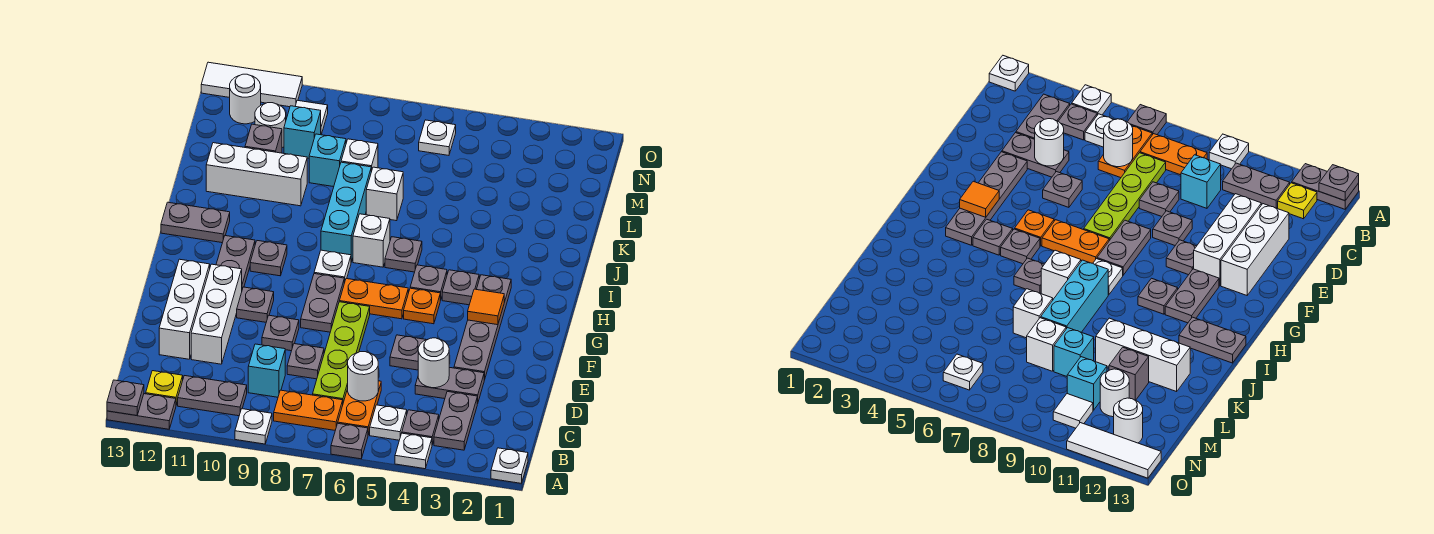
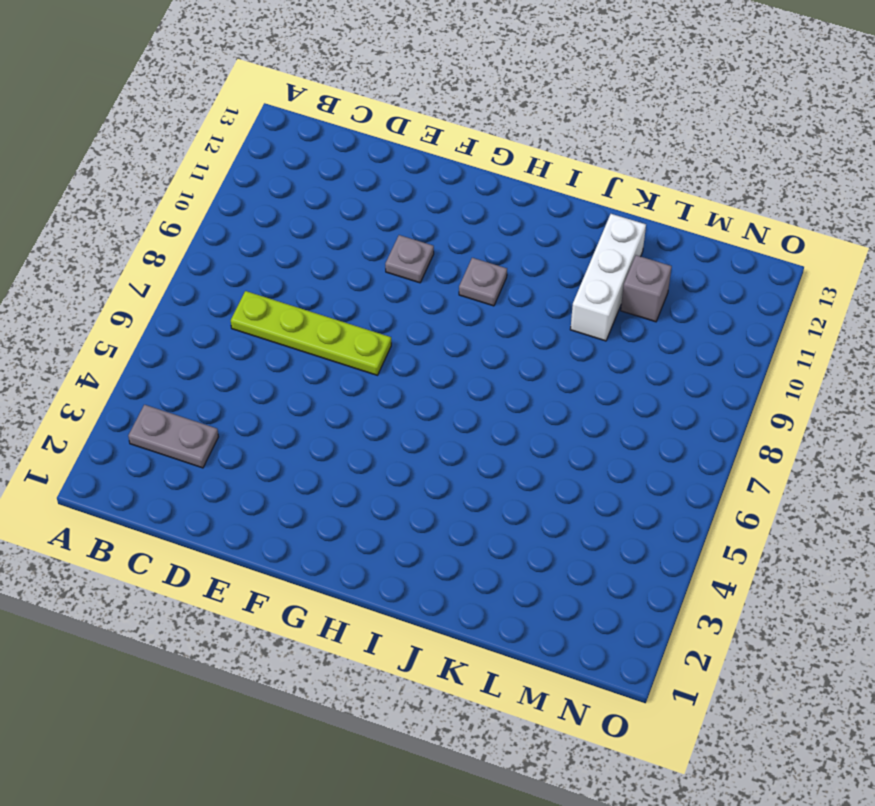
none -> white plate A1 level 1
none -> white plate A4 level 1
none -> grey plate A6 level 1
none -> white plate A9 level 1

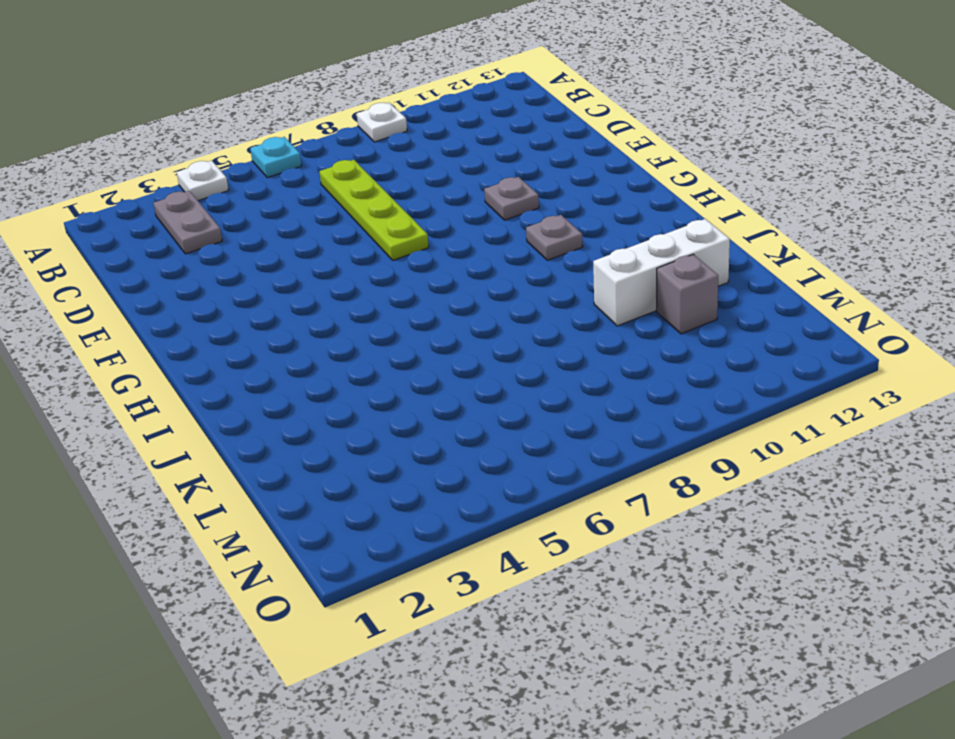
cyan plate A6 level 1 -> grey plate A6 level 1
none -> white plate A1 level 1
none -> grey plate A12:A13 level 1
none -> grey plate B4 level 1
none -> white plate B5 level 1

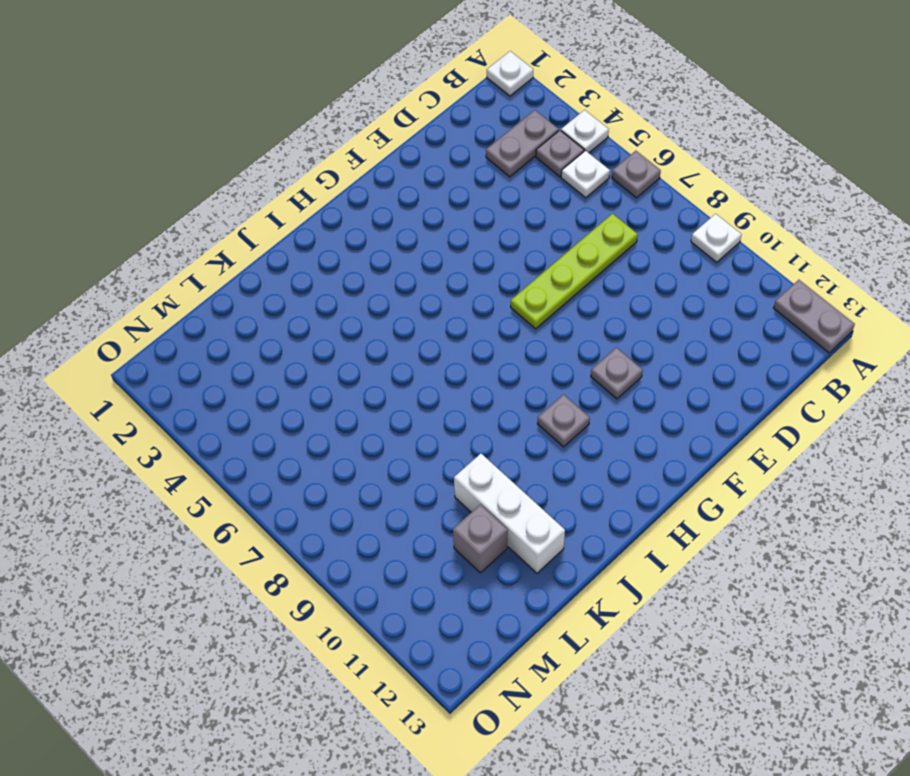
none -> orange plate B6:C6 level 1
none -> orange plate B7:B8 level 1
none -> grey plate B10:B11 level 1
none -> yellow plate B12 level 1

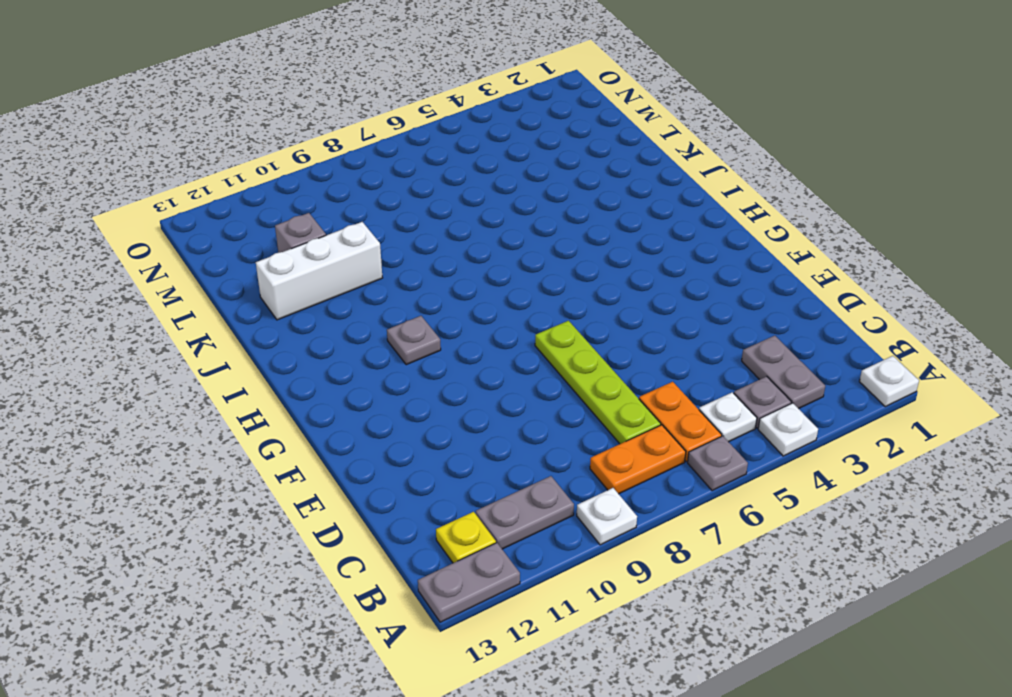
none -> cyan brick C9 level 1
none -> grey plate D3:D4 level 1
none -> grey plate D8 level 1
none -> white brick D11:F11 level 1

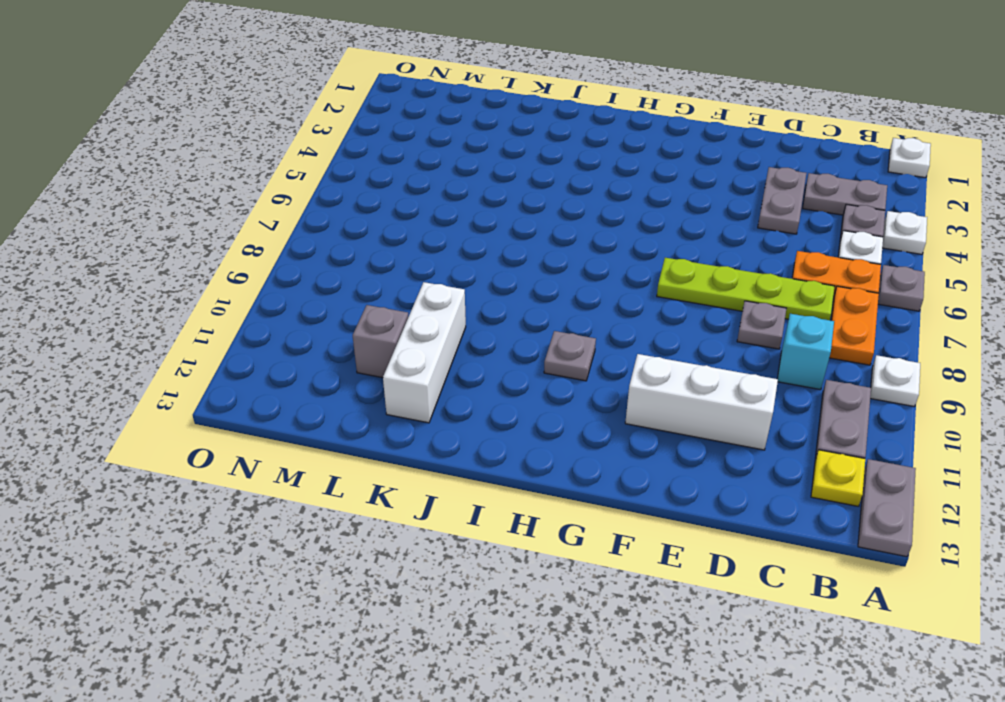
none -> white brick D12:F12 level 1
none -> grey plate E3:H3 level 1
none -> grey plate E5 level 1
none -> grey plate E9 level 1

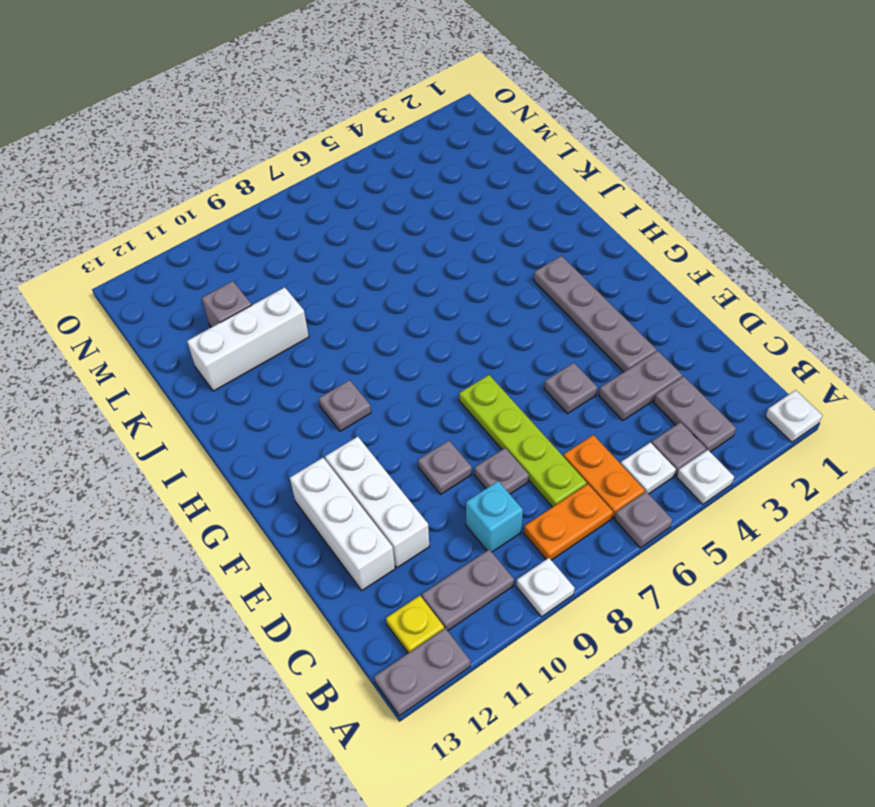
none -> grey plate F8:G8 level 1
none -> grey plate F10 level 1
none -> orange plate G5 level 1
none -> orange plate G6:G7 level 1

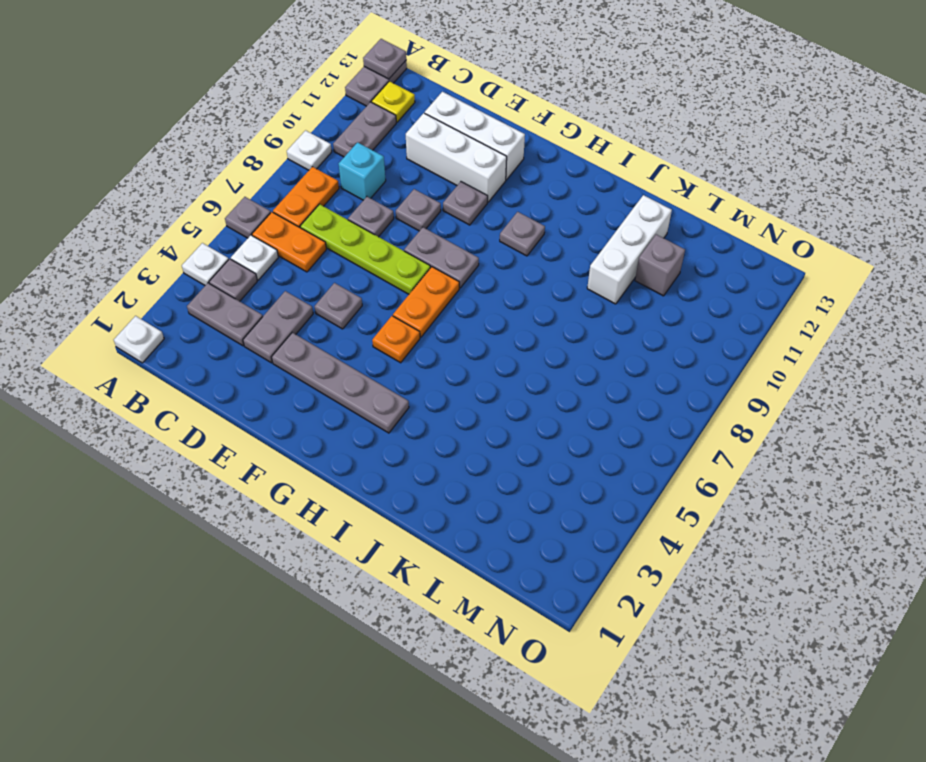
none -> grey plate G11:H11 level 1
none -> grey plate H4 level 1
none -> grey plate H5 level 1
none -> white plate H8 level 1

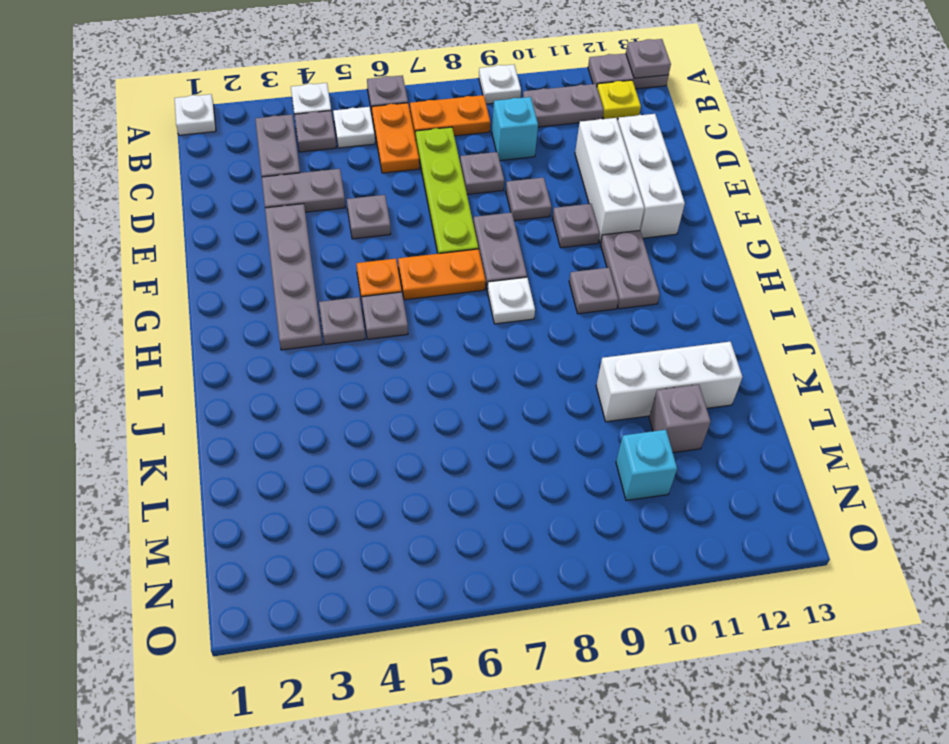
none -> grey plate I6 level 1
none -> white brick I7 level 1
none -> cyan brick I8:K8 level 1
none -> grey plate I12:I13 level 1

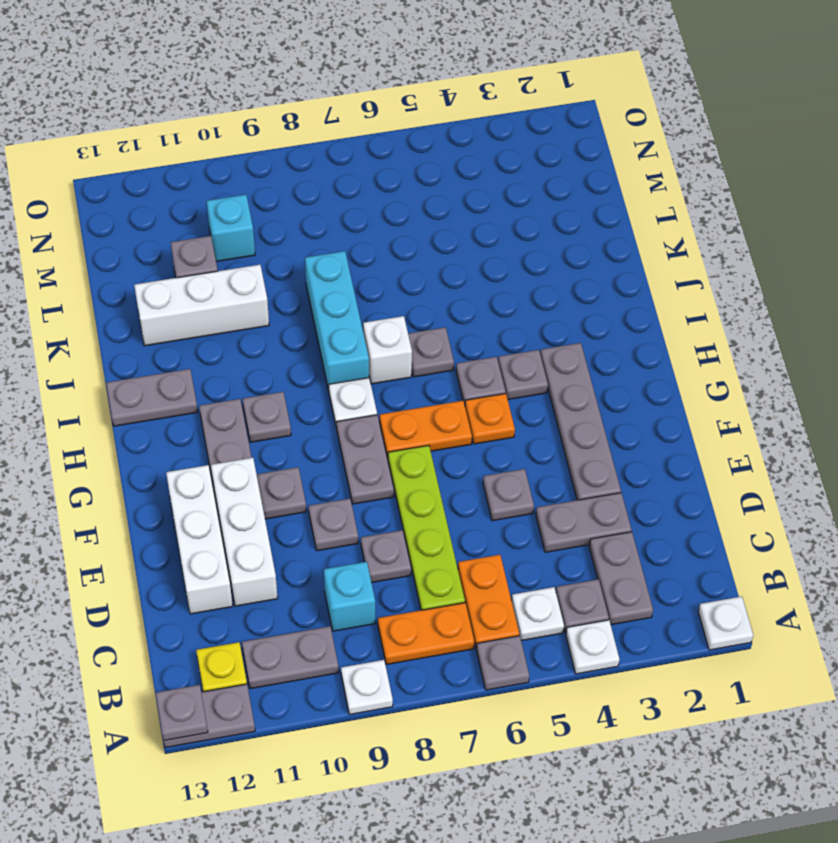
none -> white brick K7 level 1
none -> white brick L8 level 1
none -> cyan brick L9 level 1
none -> white round brick M11 level 1

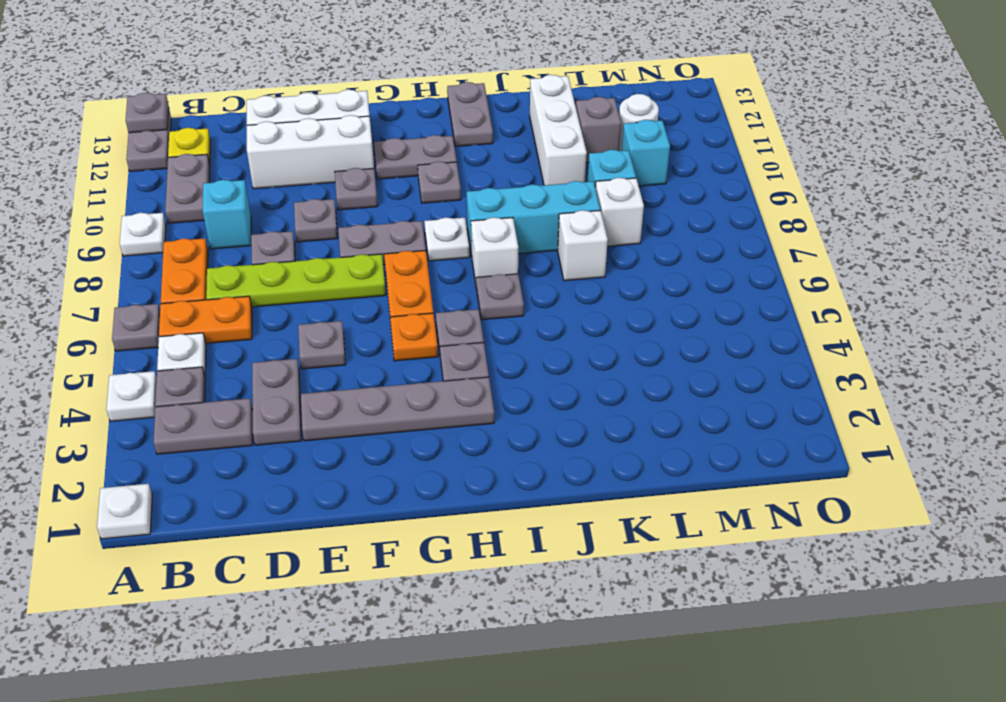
none -> white plate N6 level 1
none -> white tile N10 level 1
none -> white round brick N12 level 1
none -> white tile O11:O13 level 1

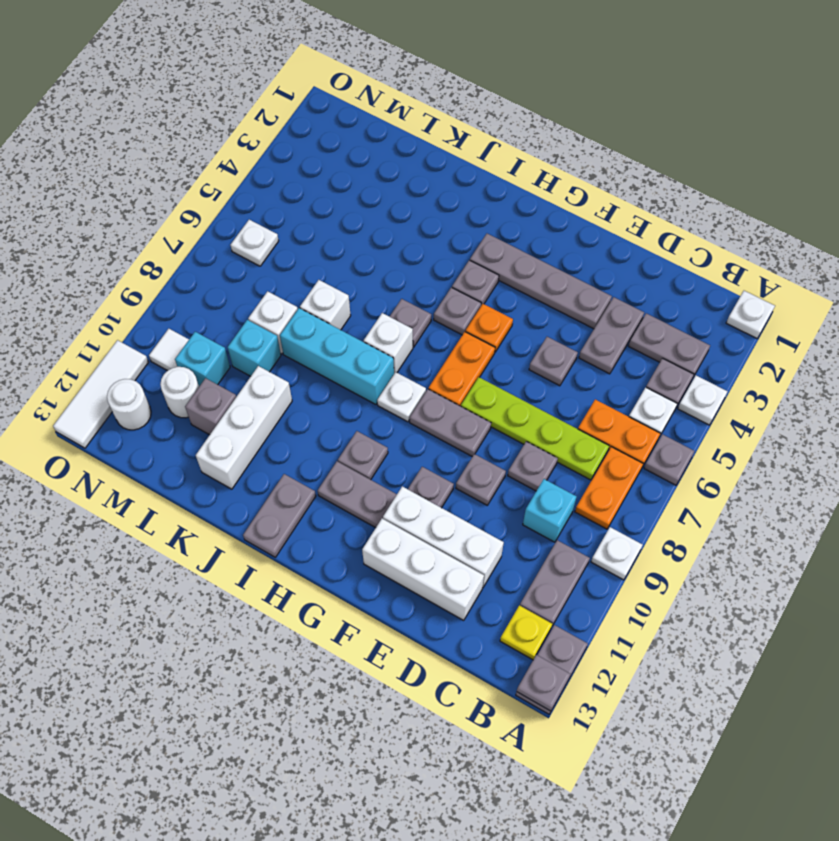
none -> white round brick C6 level 2
none -> white round brick D4 level 2
none -> orange tile G3 level 2

